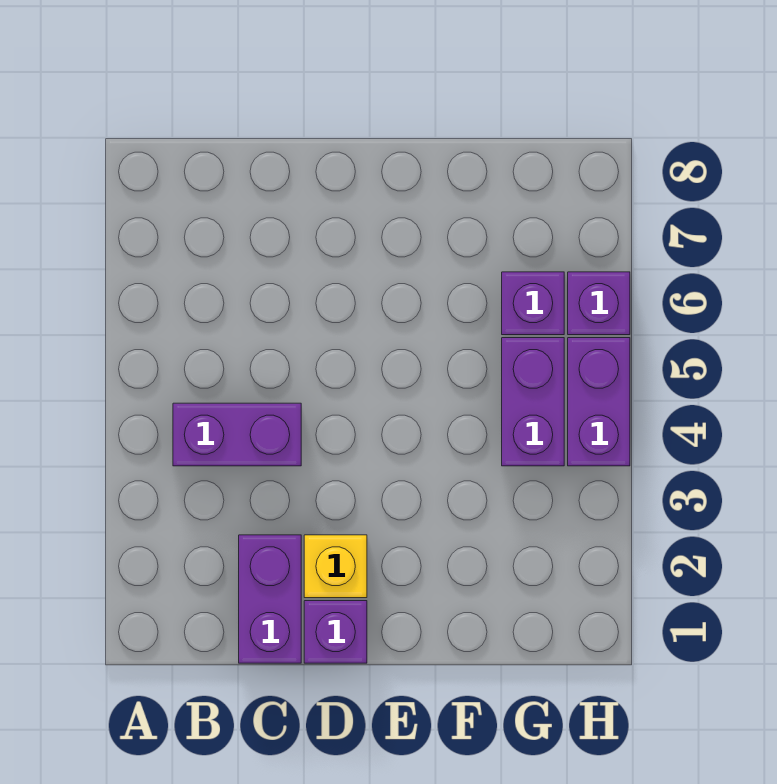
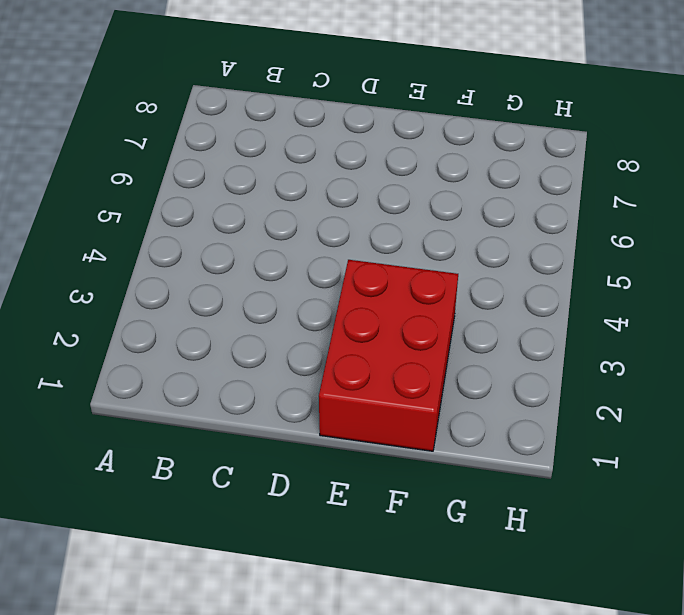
red brick E1:F3 level 1 -> none
none -> purple brick B4:C4 level 1
none -> purple brick C1:C2 level 1

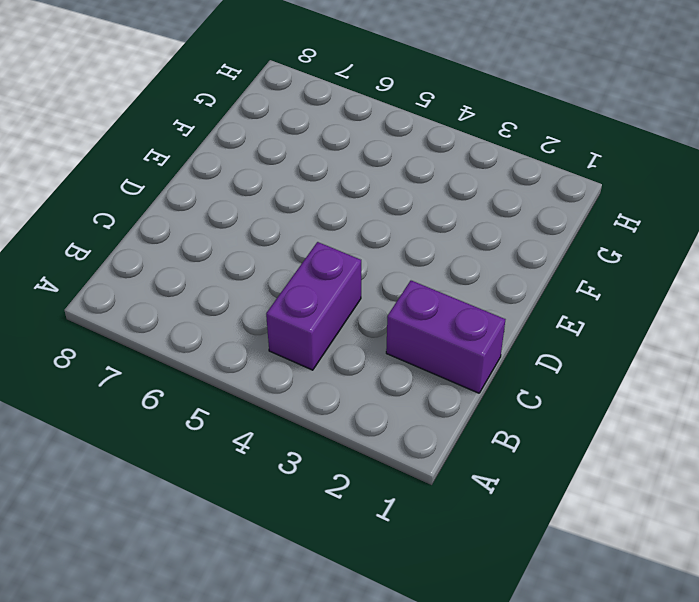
none -> purple brick D1 level 1
none -> yellow brick D2 level 1

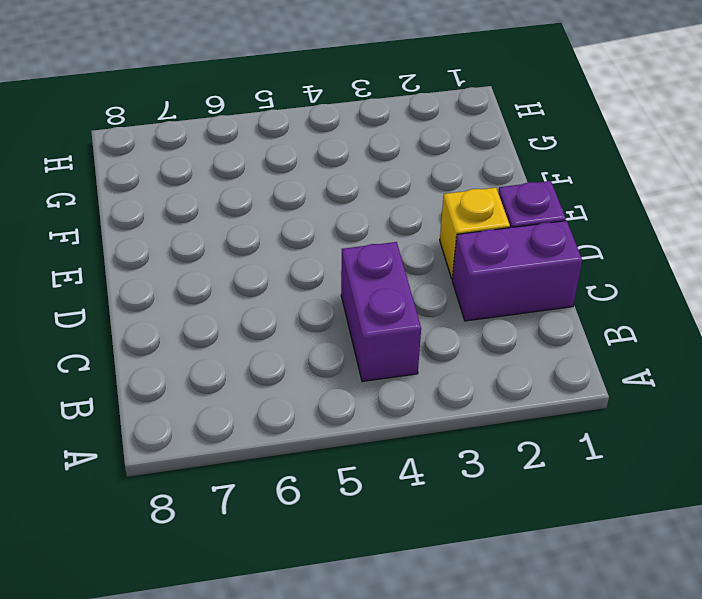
none -> purple brick G4:G5 level 1
none -> purple brick G6 level 1

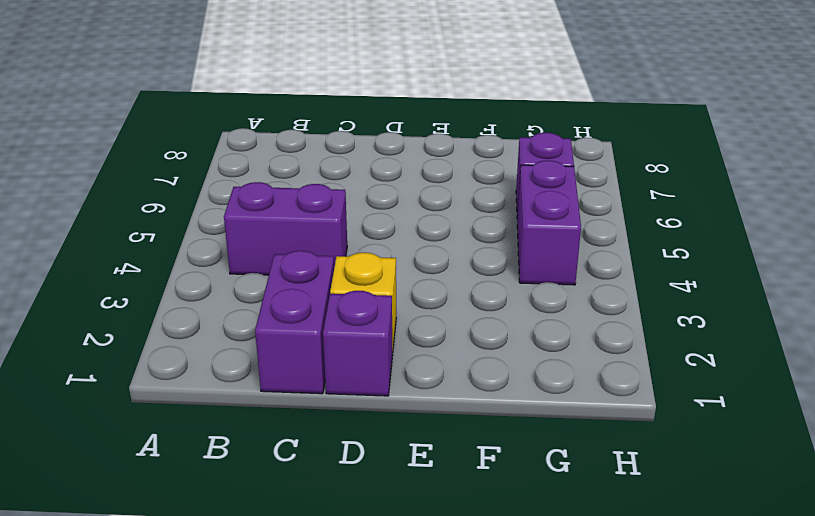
none -> purple brick H4:H5 level 1
none -> purple brick H6 level 1

